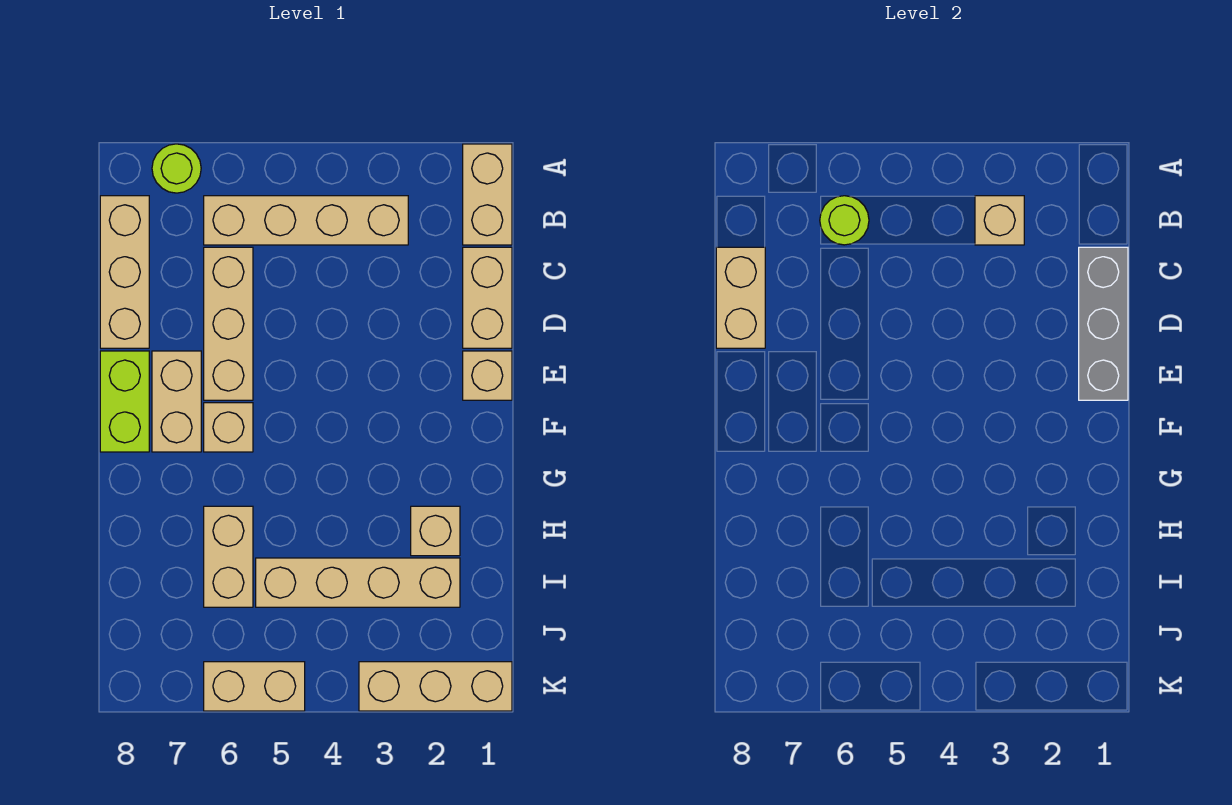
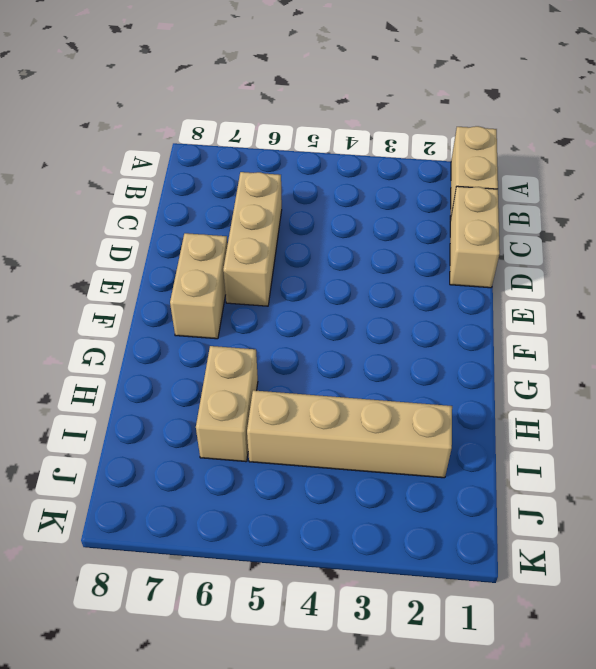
none -> lime round brick A7 level 1
none -> tan brick B3:B6 level 1
none -> tan brick B8:D8 level 1

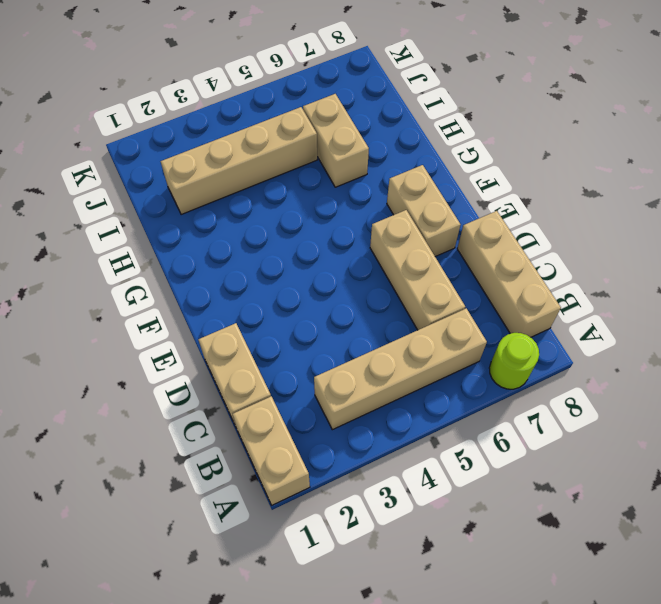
none -> tan brick E1 level 1
none -> lime brick E8:F8 level 1
none -> tan brick F6 level 1

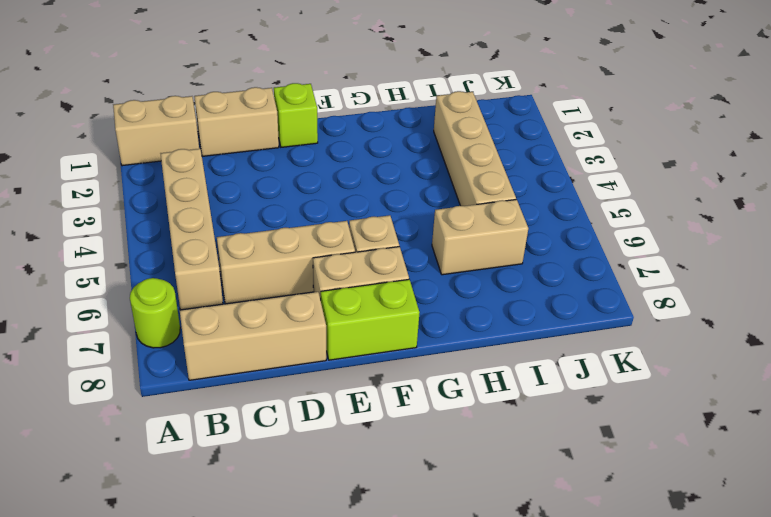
lime brick E1 level 1 -> tan brick E1 level 1
none -> tan brick H2 level 1
none -> tan brick K1:K3 level 1
none -> tan brick K5:K6 level 1

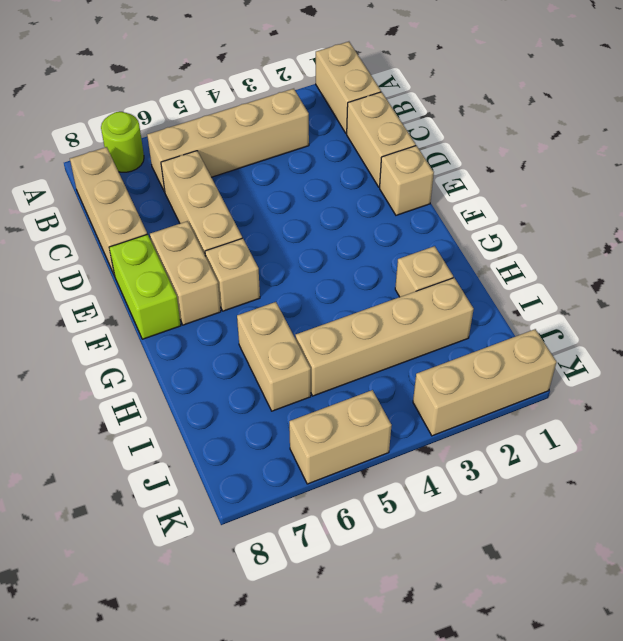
none -> tan brick B3 level 2
none -> lime round brick B6 level 2
none -> grey brick C1:E1 level 2

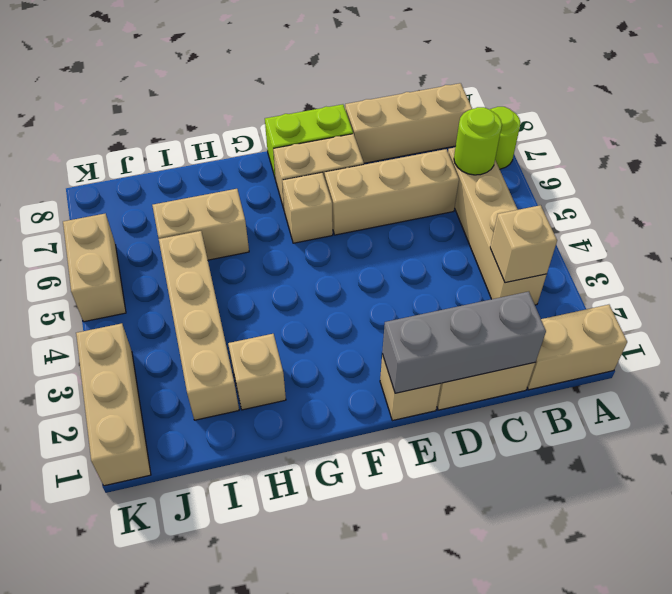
none -> tan brick C8:D8 level 2

